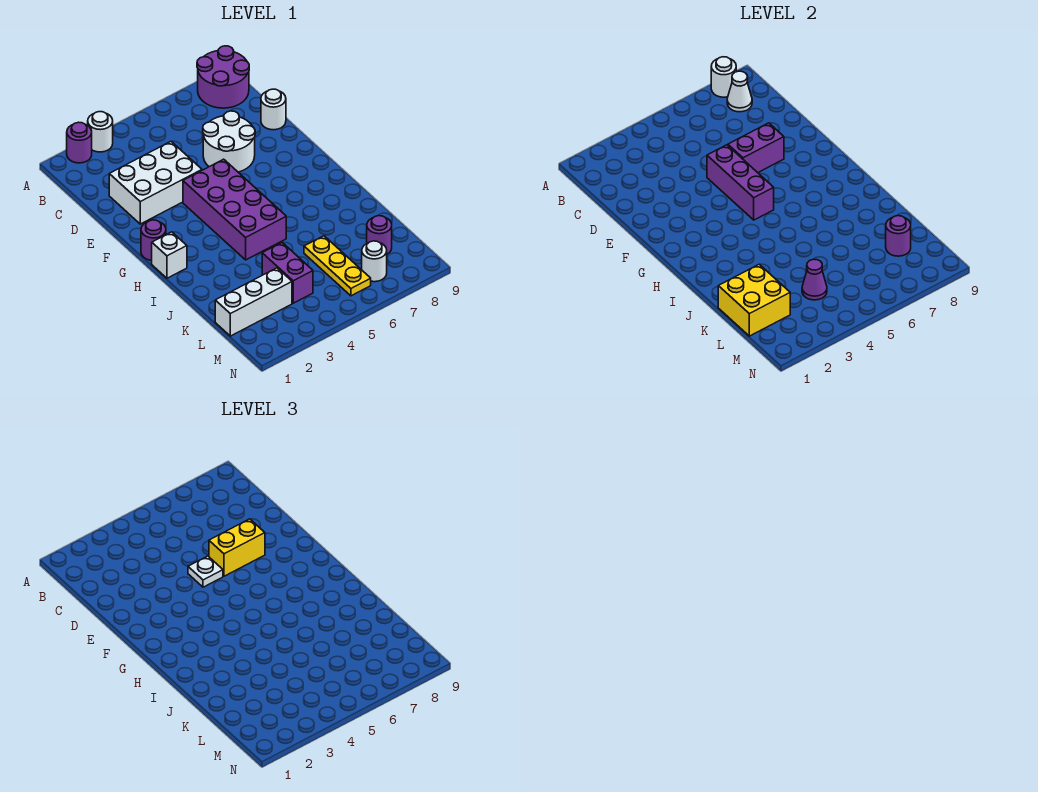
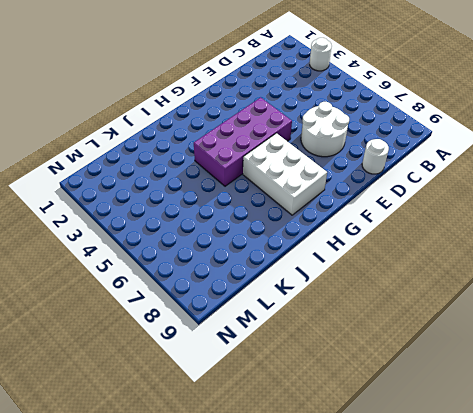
white brick G6:H8 level 1 -> white brick D2:E4 level 1
none -> purple round brick A2 level 1
none -> purple round brick A8:B9 level 1
none -> purple round brick G1 level 1

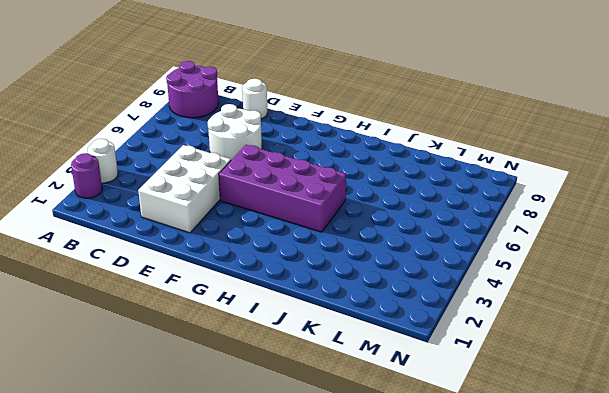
none -> purple round brick G1 level 1
none -> white brick H1 level 1
none -> purple brick K4:L4 level 1

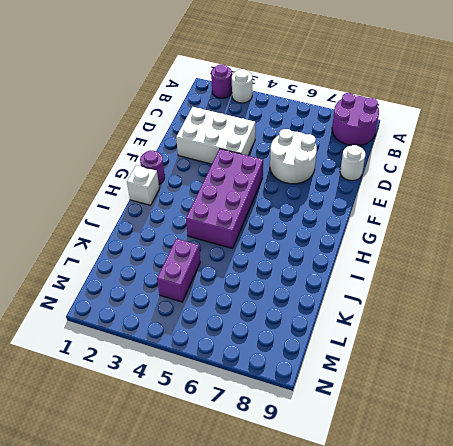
none -> yellow plate K6:M6 level 1
none -> white brick L1:L3 level 1
none -> purple round brick L8 level 1

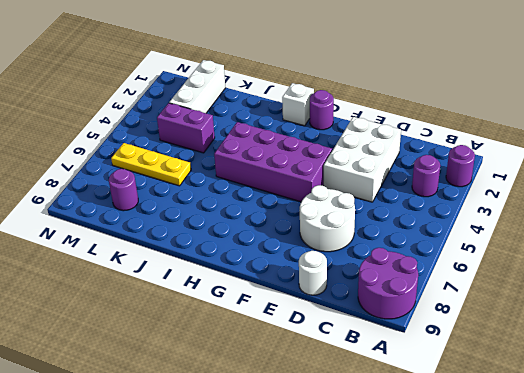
purple round brick B3 level 1 -> purple round brick L8 level 2
none -> white round brick A3 level 1
none -> white round brick M7 level 1
none -> white round brick A8 level 2

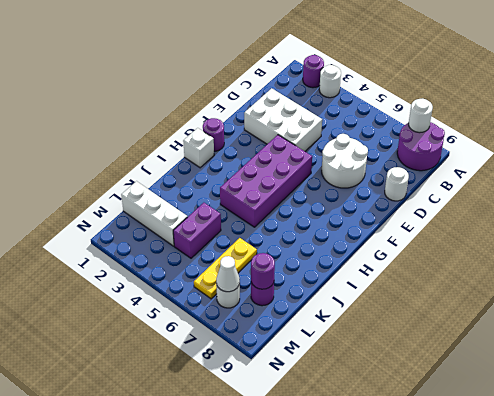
white cone M7 level 2 -> white cone B8 level 2
none -> purple brick E5:G5 level 2
none -> purple brick E6:E7 level 2
none -> yellow brick K1:L2 level 2

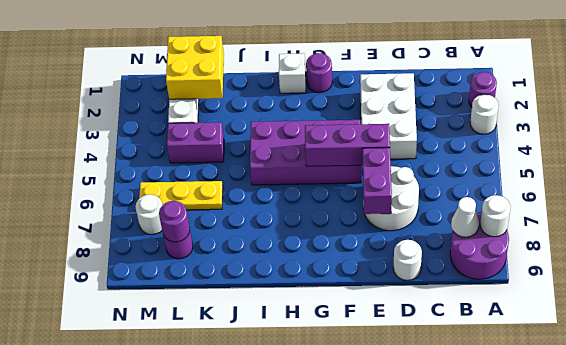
none -> purple cone L4 level 2
none -> white plate E5 level 3
none -> yellow brick E6:E7 level 3

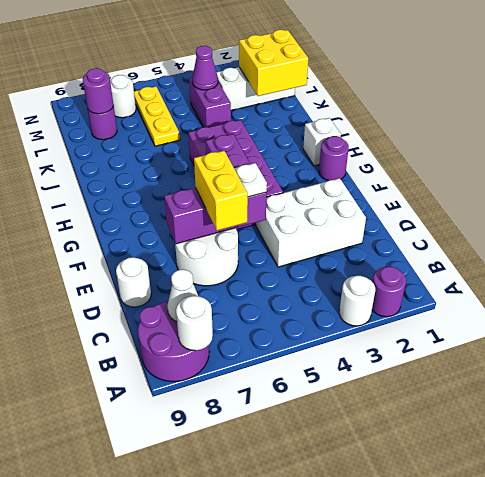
yellow brick D6:E6 level 3 -> yellow brick E6:E7 level 3

